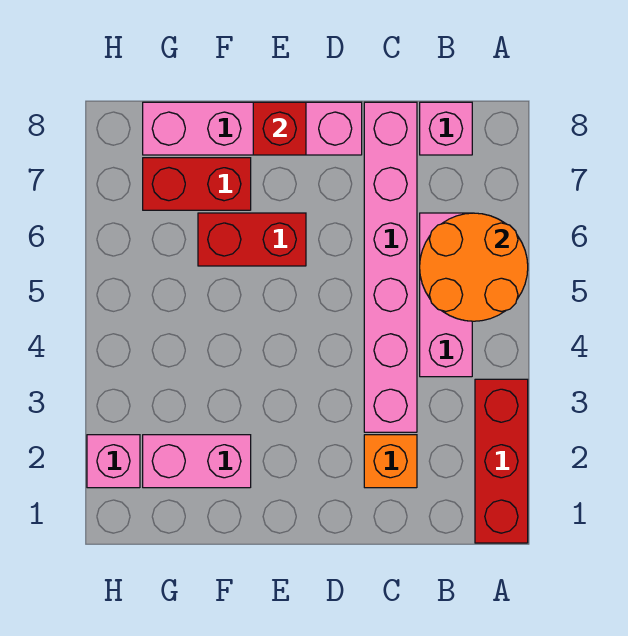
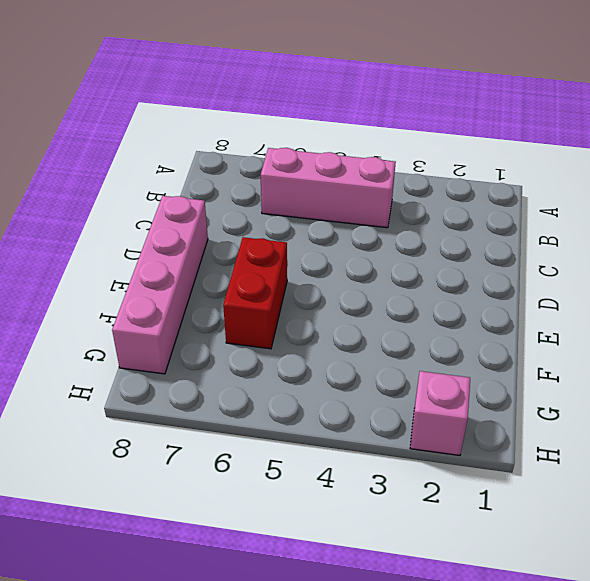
none -> red brick A1:A3 level 1
none -> pink brick B8 level 1
none -> orange brick C2 level 1

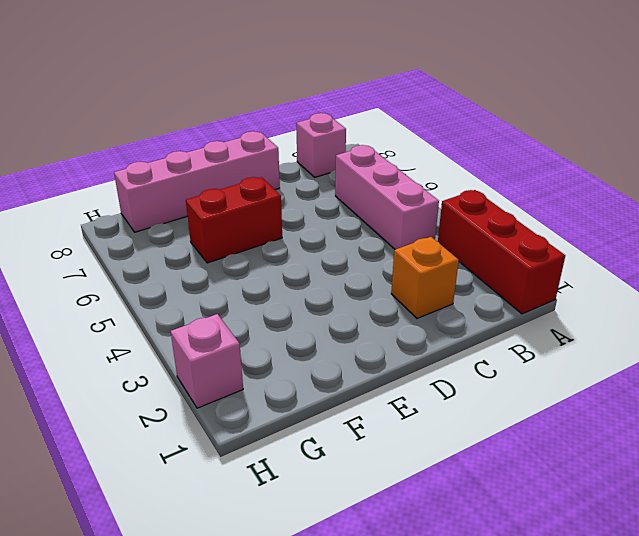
none -> pink brick C3:C8 level 1
none -> pink brick F2:G2 level 1
none -> red brick F7:G7 level 1

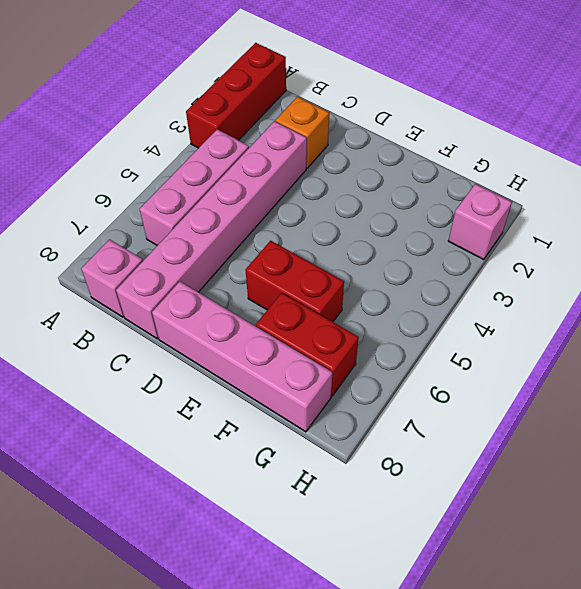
none -> pink brick F2:G2 level 1
none -> orange round brick A5:B6 level 2
none -> red brick E8 level 2

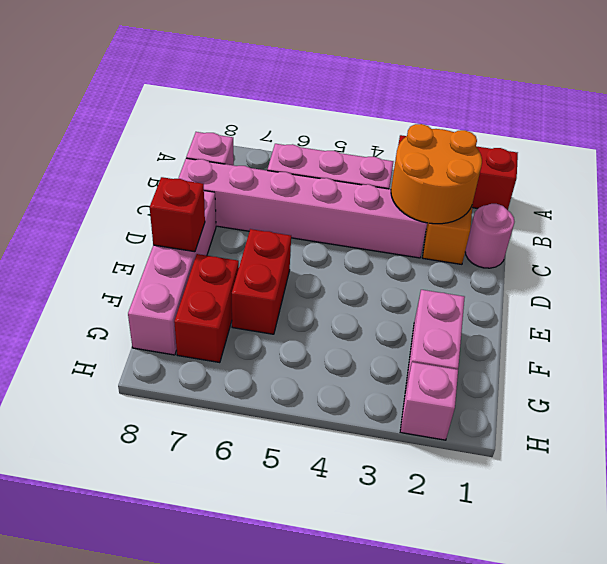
orange round brick B2:C3 level 2 -> orange round brick A5:B6 level 2
pink round brick C1 level 1 -> none

